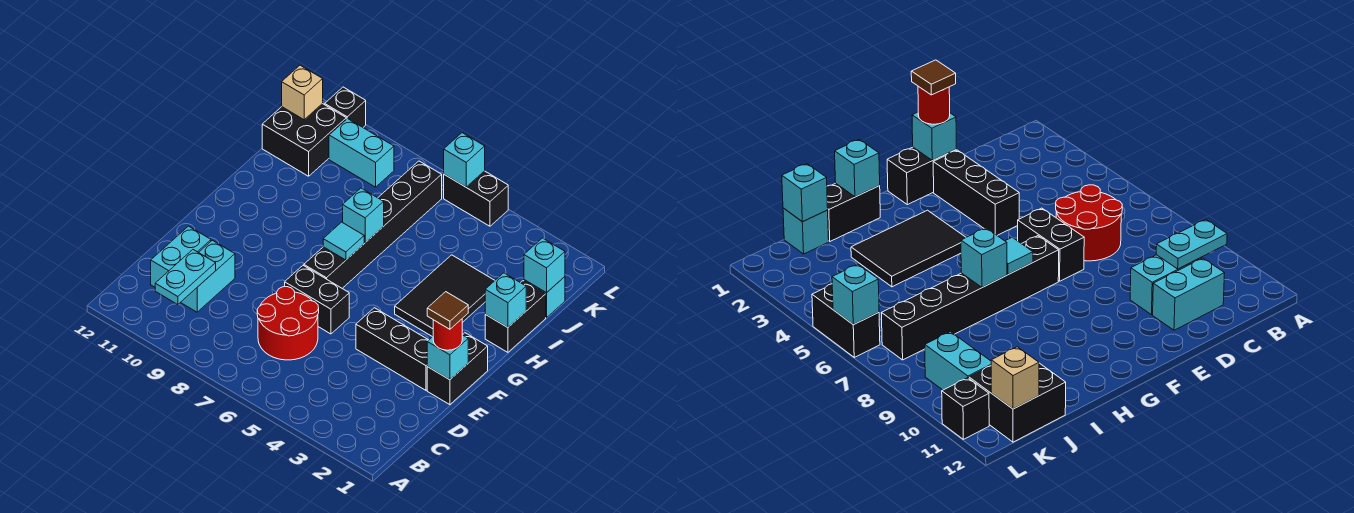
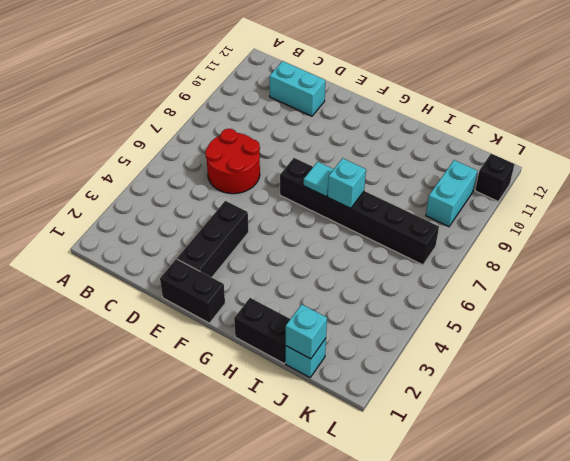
none -> cyan brick C10:D10 level 1
none -> black brick E6:E7 level 1
none -> black tile G3:I4 level 1

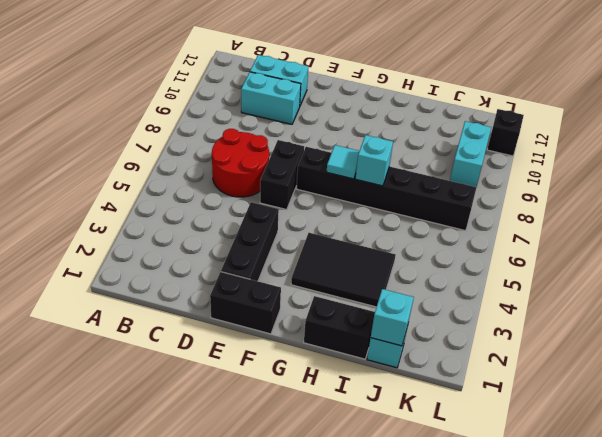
none -> black brick J11:K12 level 1
none -> black brick L5:L6 level 1
none -> cyan plate B10:C10 level 2

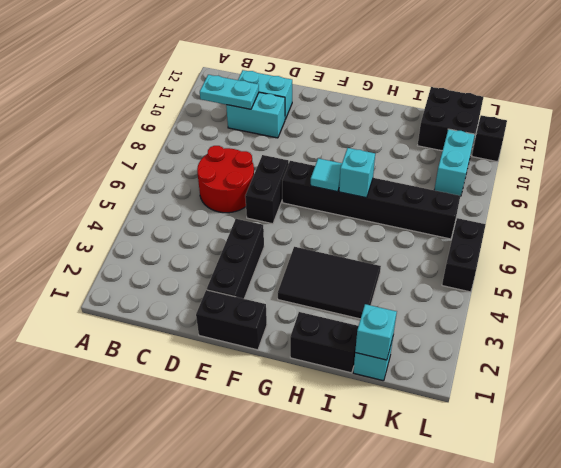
none -> cyan brick E1 level 2
none -> cyan brick H1 level 2
none -> tan brick K12 level 2

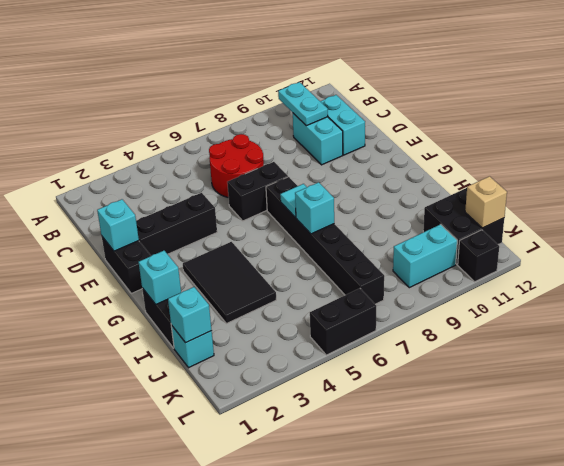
none -> cyan brick L6 level 2
none -> red round brick E1 level 3
none -> brown tile E1 level 4

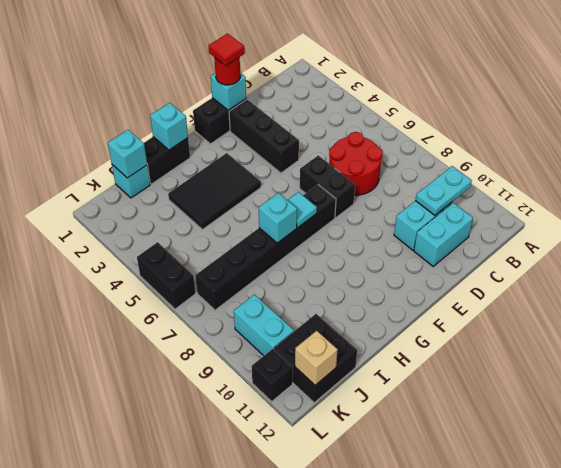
red tile E1 level 4 -> brown tile E1 level 4
none -> cyan brick L6 level 2

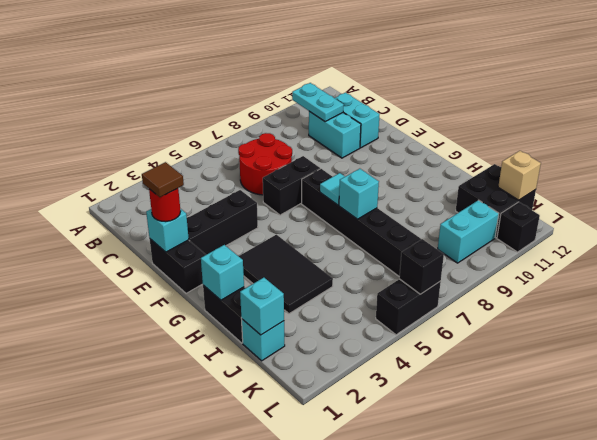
black brick L6 level 2 -> cyan brick L6 level 2

